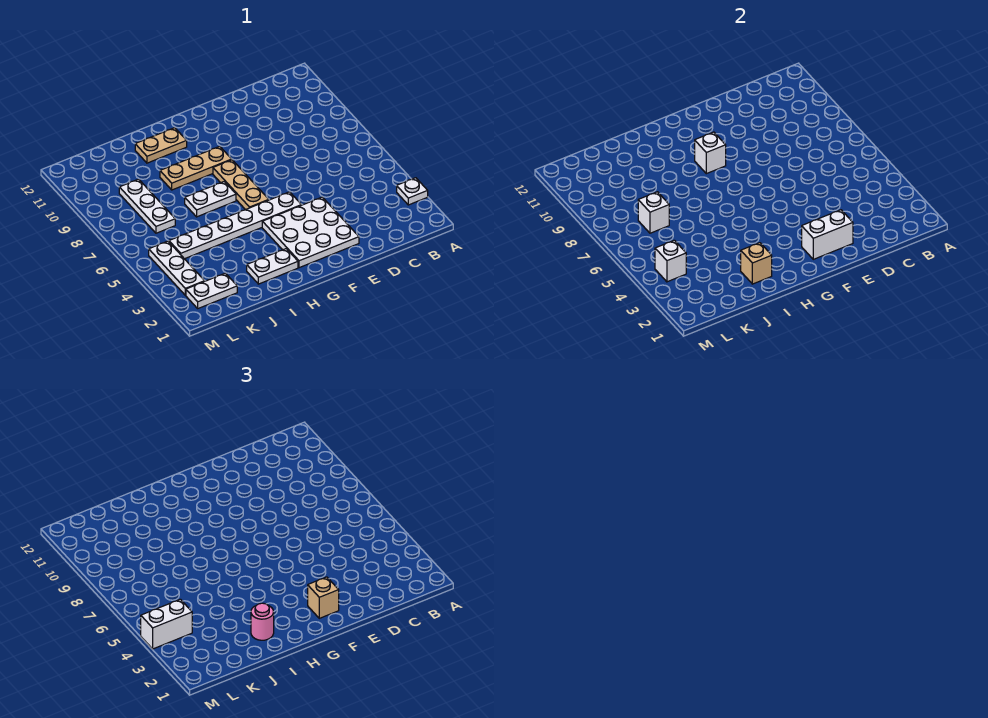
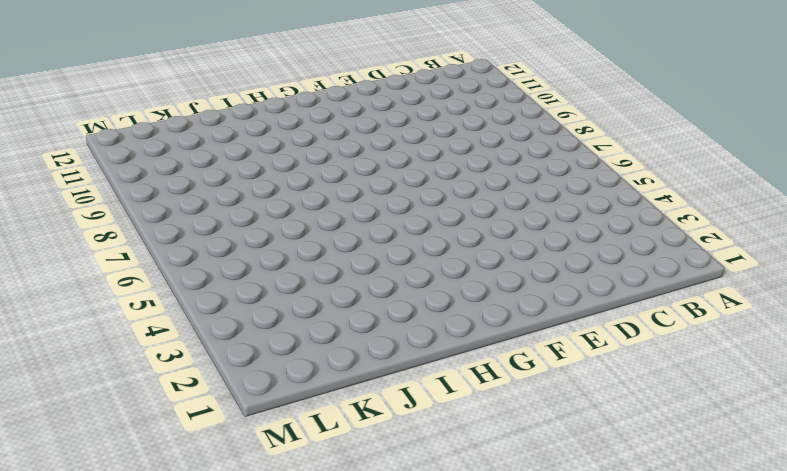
none -> white plate A3 level 1
none -> white plate E2:G4 level 1
none -> white plate F5:K5 level 1

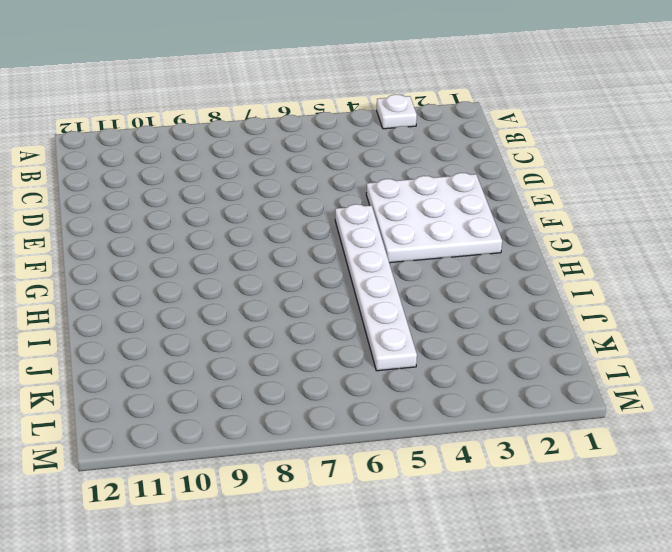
none -> tan plate G6:G8 level 1
none -> tan plate G9:I9 level 1
none -> white plate H2:I2 level 1

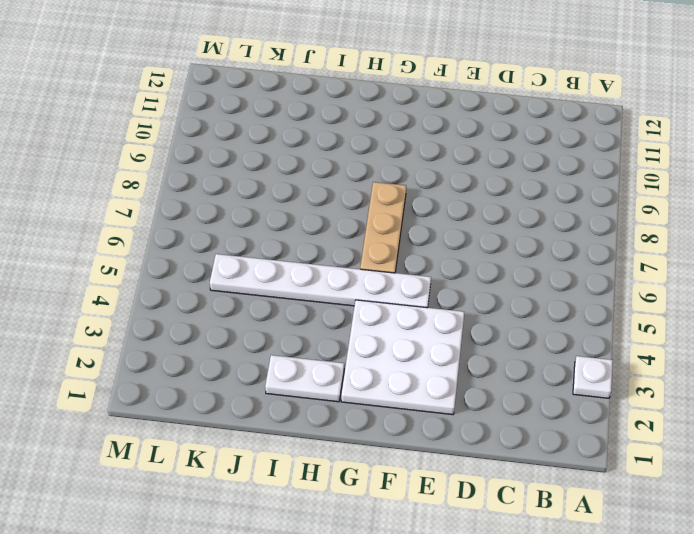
none -> tan plate G9:I9 level 1
none -> white plate H7:I7 level 1
none -> tan plate H11:I11 level 1

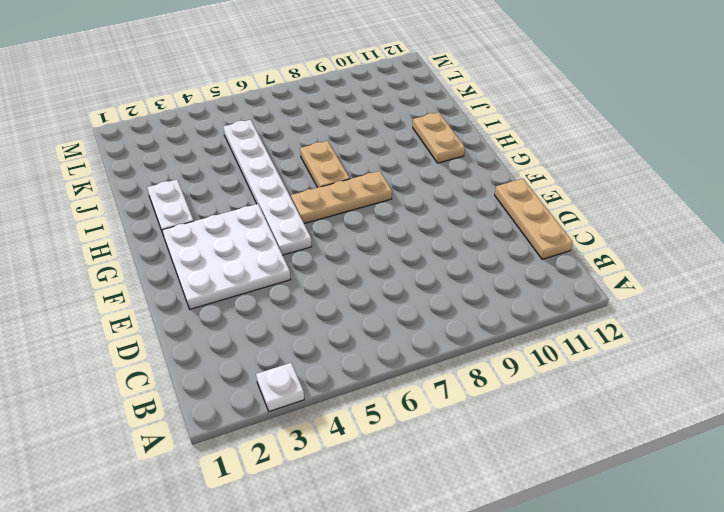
tan plate C12:E12 level 1 -> tan plate G9:I9 level 1
tan plate H7:I7 level 1 -> white plate H7:I7 level 1
none -> white plate K2:L2 level 1
none -> white plate K7:K9 level 1
none -> white plate L3:L5 level 1

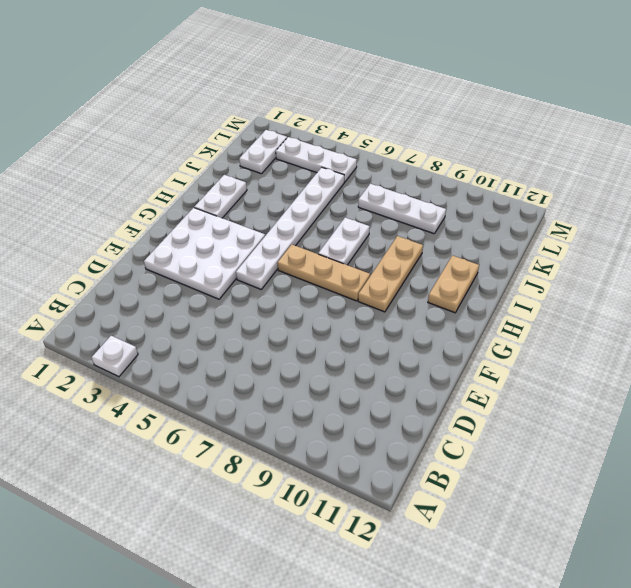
none -> white brick E2:F2 level 2
none -> white brick G9 level 2
none -> tan brick I2 level 2

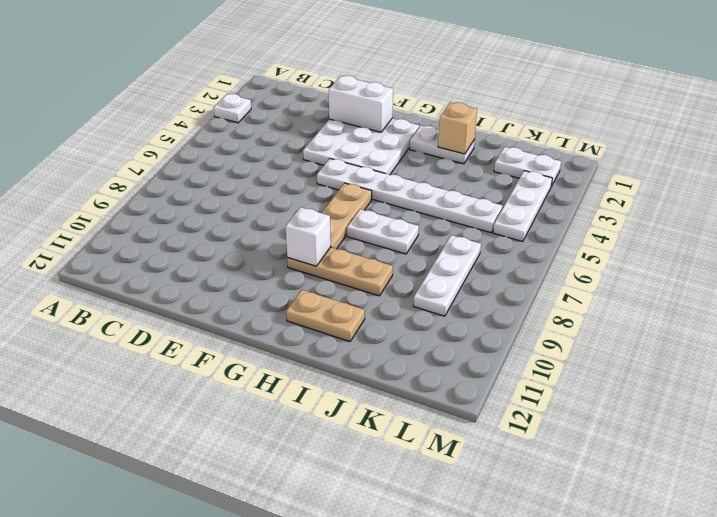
none -> white brick K7 level 2
none -> white brick L4 level 2
none -> tan brick F2 level 3

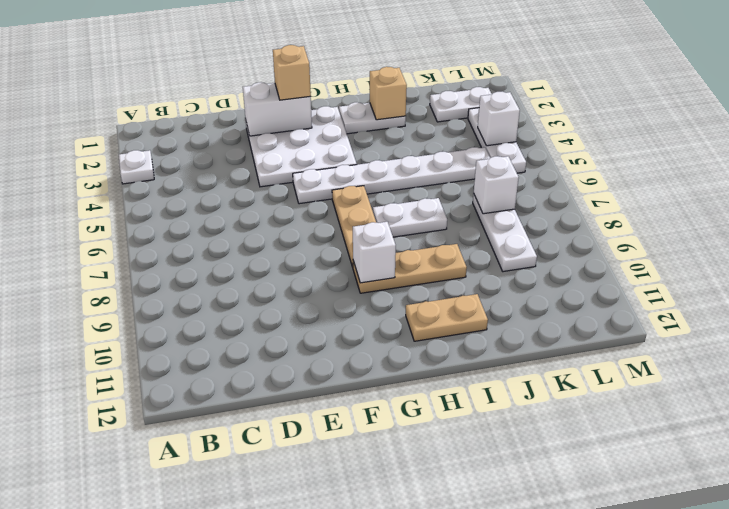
none -> pink round brick I2 level 3
none -> white brick L4:M4 level 3

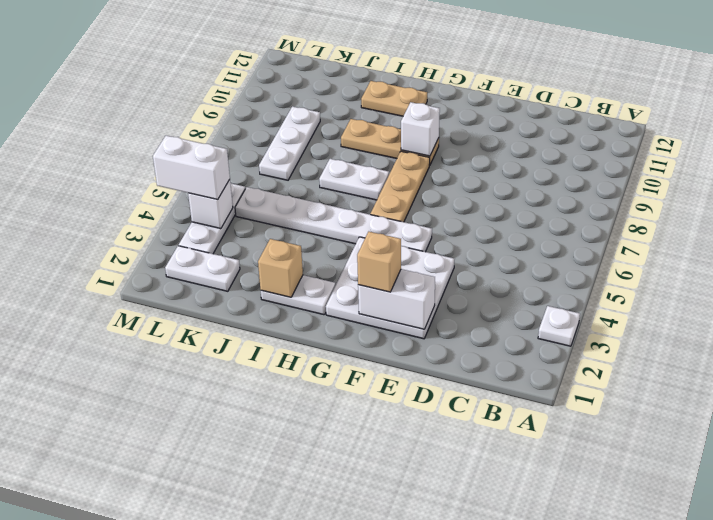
none -> white brick K7 level 2
none -> pink round brick I2 level 3

